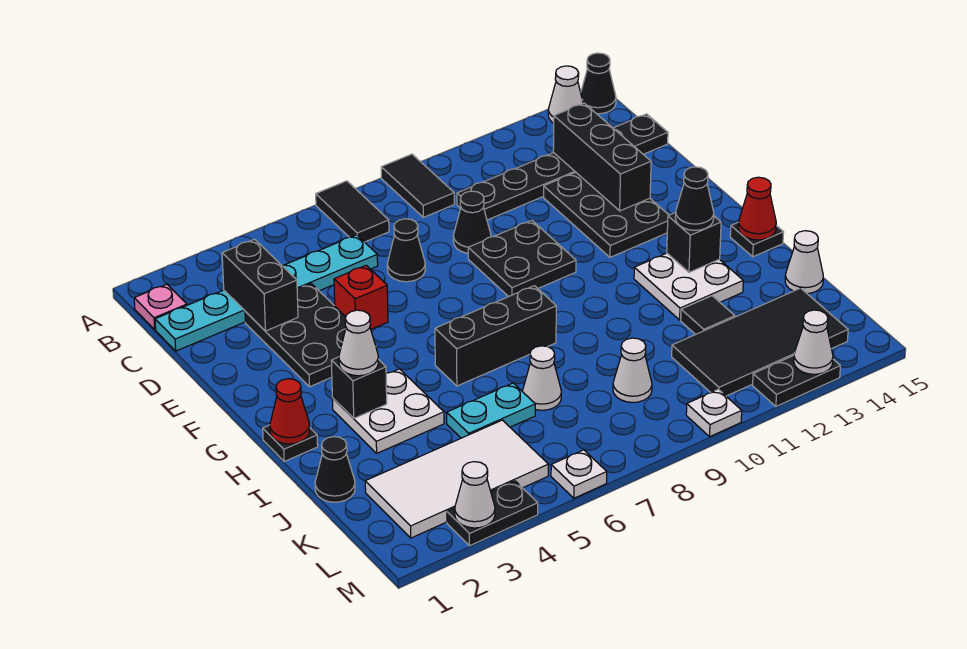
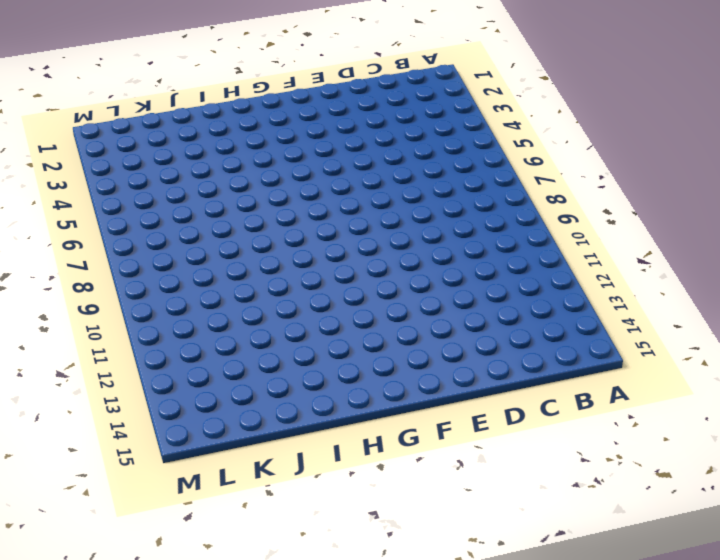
none -> black tile A7:B7 level 1
none -> black tile A9:B9 level 1
none -> white cone A14 level 1
none -> black cone A15 level 1

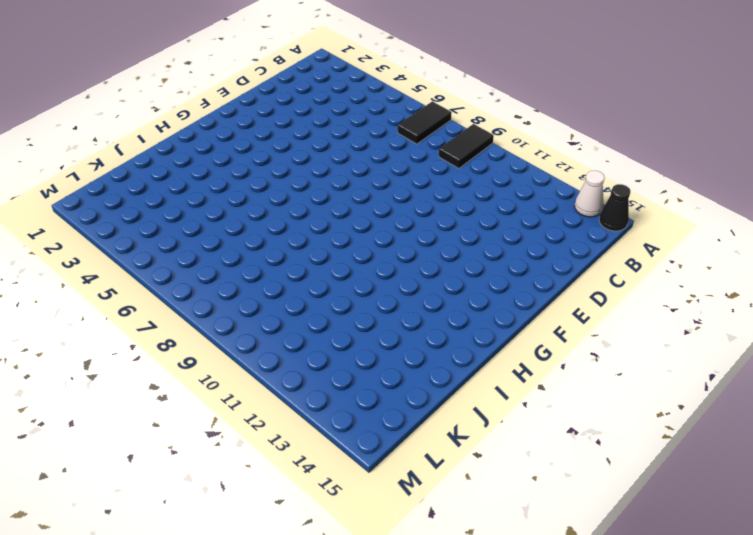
none -> pink plate B1 level 1
none -> cyan plate C1:C6 level 1
none -> black plate C10:C15 level 1
none -> black plate D3:F4 level 1

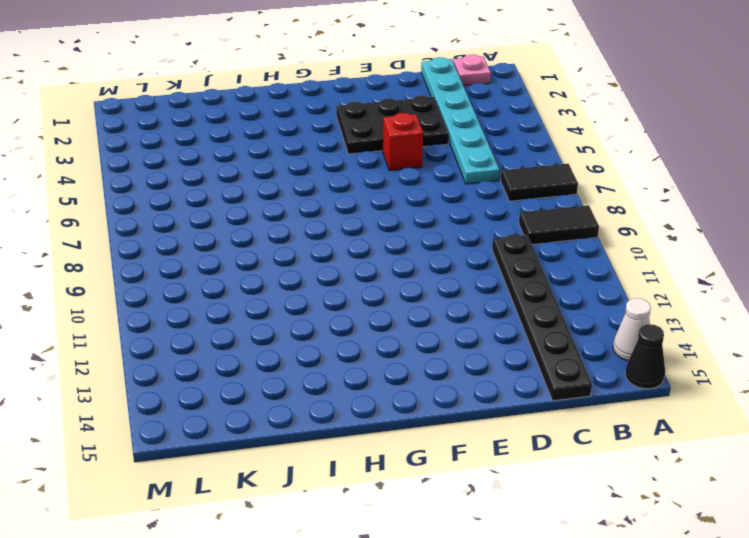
none -> black cone D7 level 1
none -> black cone D9 level 1
none -> black plate D12:F13 level 1
none -> black plate E9:F10 level 1

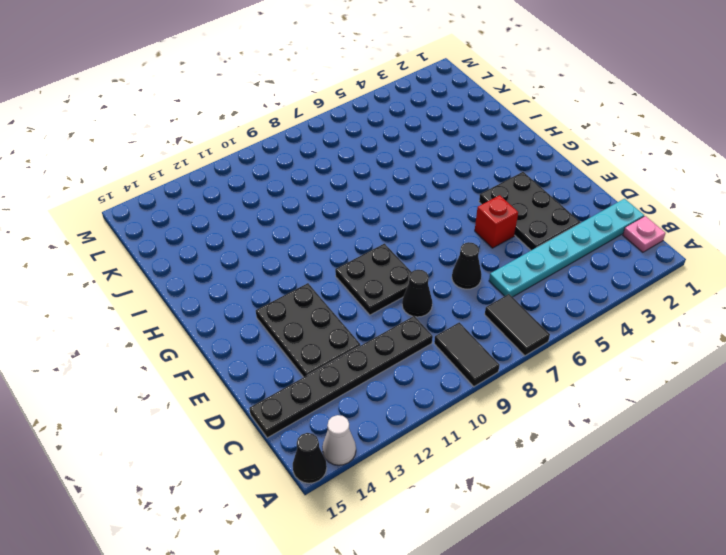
none -> black plate H1 level 1
none -> white plate H3:I4 level 1
none -> black brick H6:H8 level 1
none -> white plate H12:I13 level 1

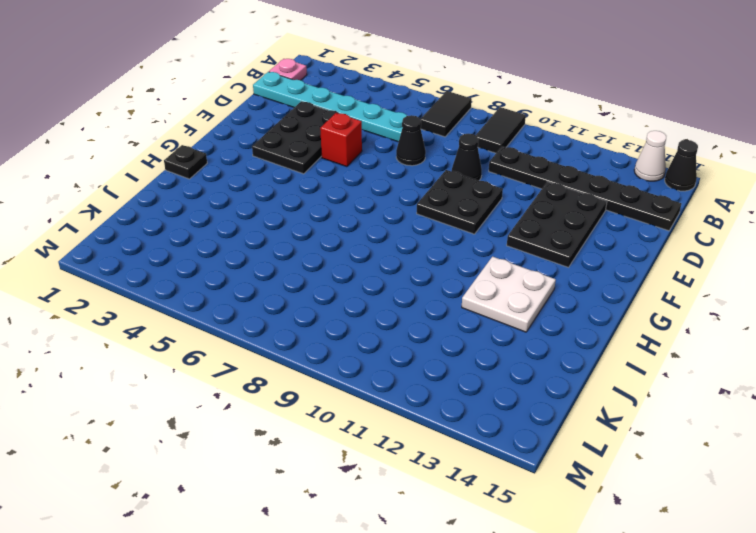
none -> white plate H3:I4 level 1
none -> black brick H6:H8 level 1
none -> black plate H15 level 1
none -> black cone J1 level 1

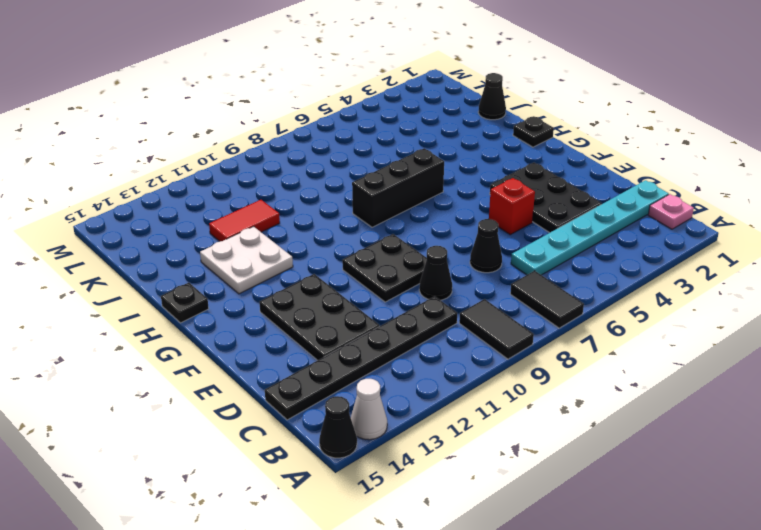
red tile J11:J12 level 1 -> black tile J12 level 1
none -> white plate H3:I4 level 1
none -> cyan plate J5:J6 level 1
none -> white cone J7 level 1
none -> white cone J15 level 1

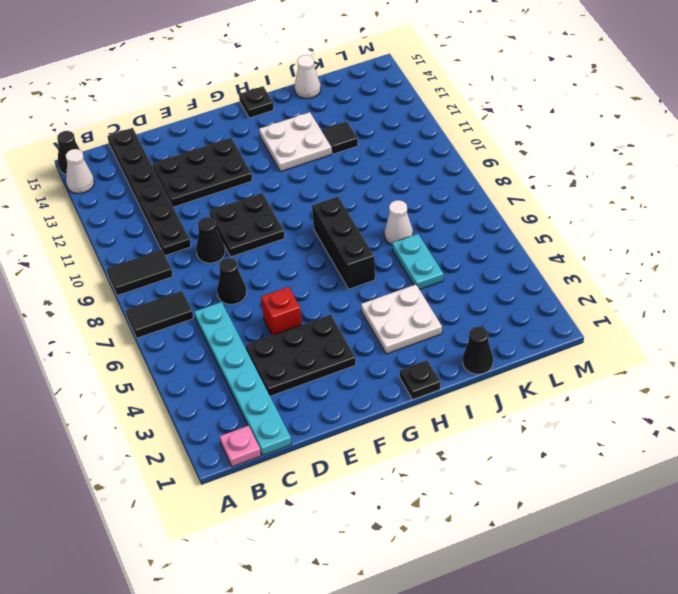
none -> white tile K2:L5 level 1
none -> white cone K9 level 1
none -> black tile K11:L14 level 1
none -> black plate M3:M4 level 1

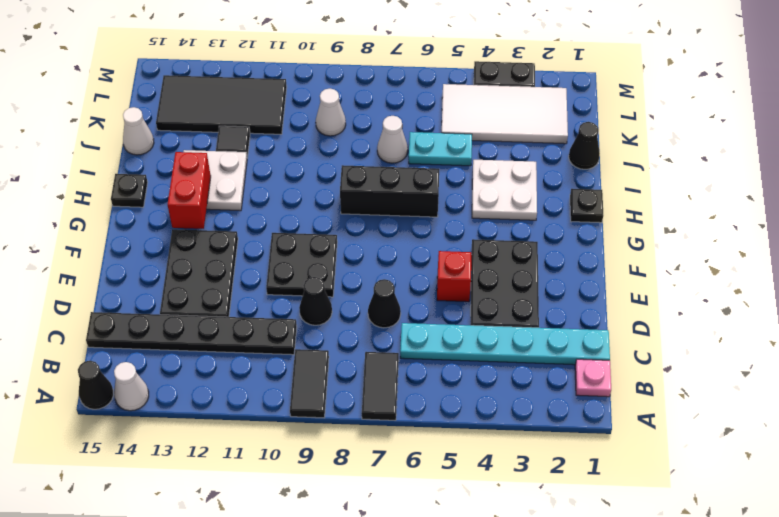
red brick G13:H13 level 2 -> black brick H13 level 2
none -> white plate M6 level 1
none -> white plate M10 level 1
none -> black plate M12:M13 level 1
none -> black brick C3:D3 level 2

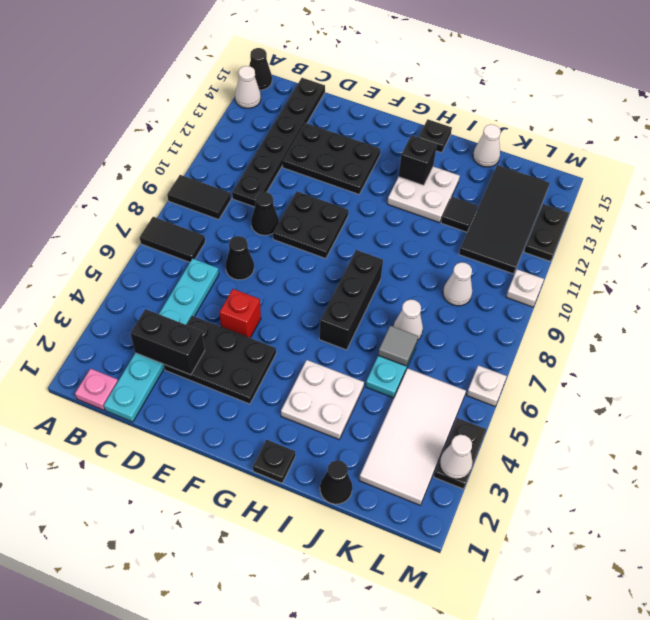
grey tile J6 level 2 -> none
none -> black brick C13:E13 level 2
none -> red cone H1 level 2
none -> black brick H3 level 2
none -> red cone H15 level 2

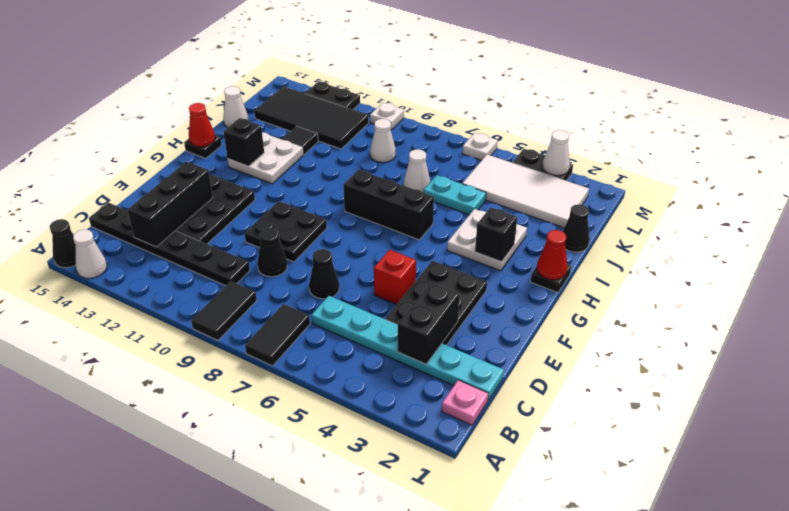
none -> white cone M13 level 2
none -> white cone H3 level 3
none -> black cone H13 level 3

